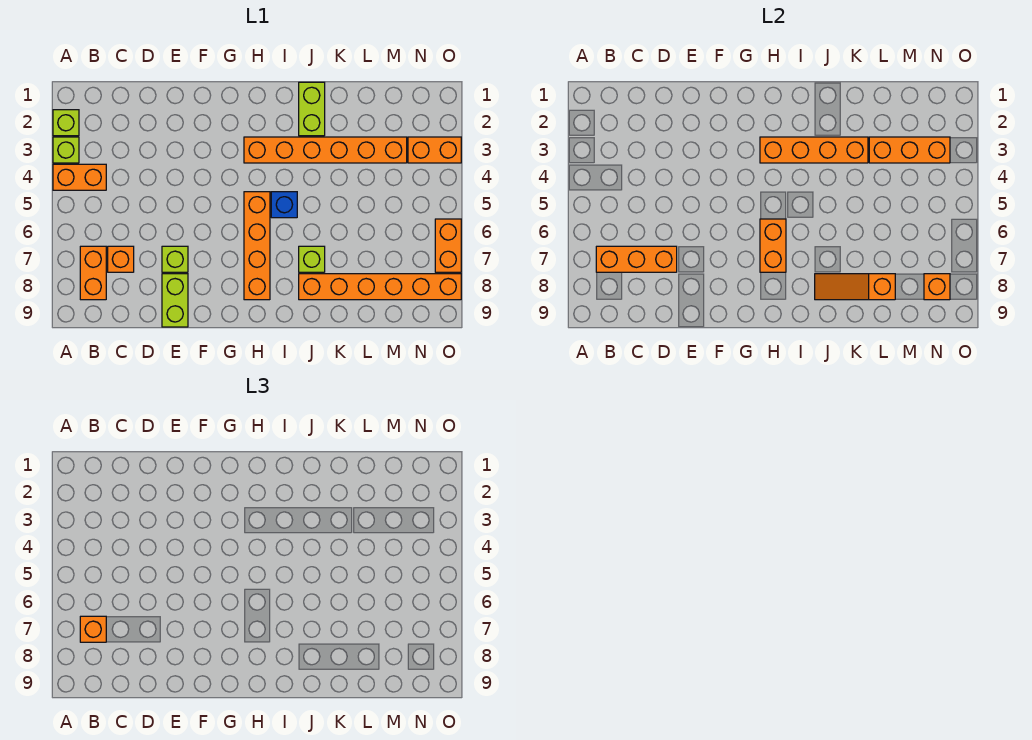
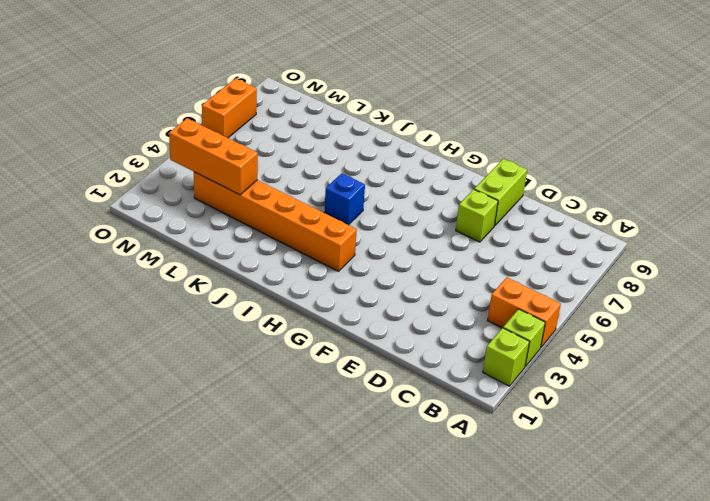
none -> orange brick B7:B8 level 1
none -> orange brick C7 level 1
none -> orange brick H5:H8 level 1

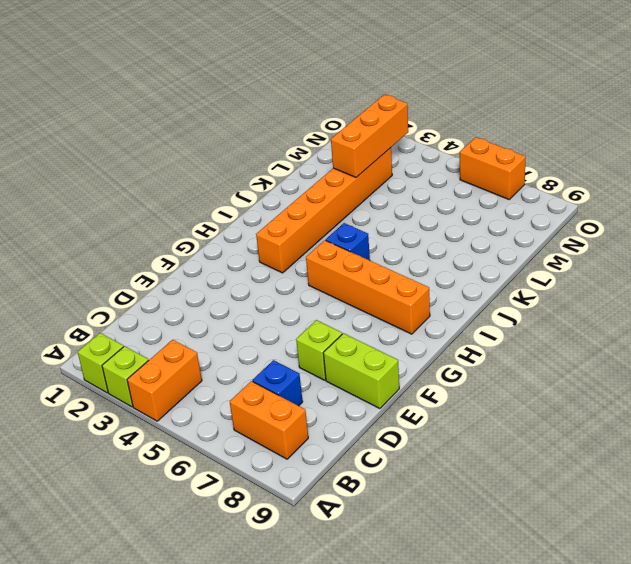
blue brick C7 level 1 -> orange brick C7 level 1
none -> lime brick J1:J2 level 1
none -> lime brick J7 level 1
none -> orange brick J8:O8 level 1

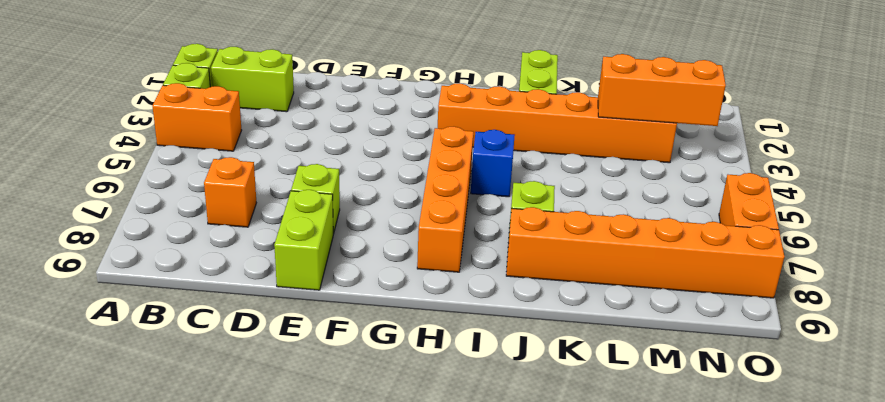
lime brick B2:C2 level 1 -> none
none -> orange brick B7:B8 level 1
none -> orange brick N3:O3 level 1
none -> orange brick B7:D7 level 2

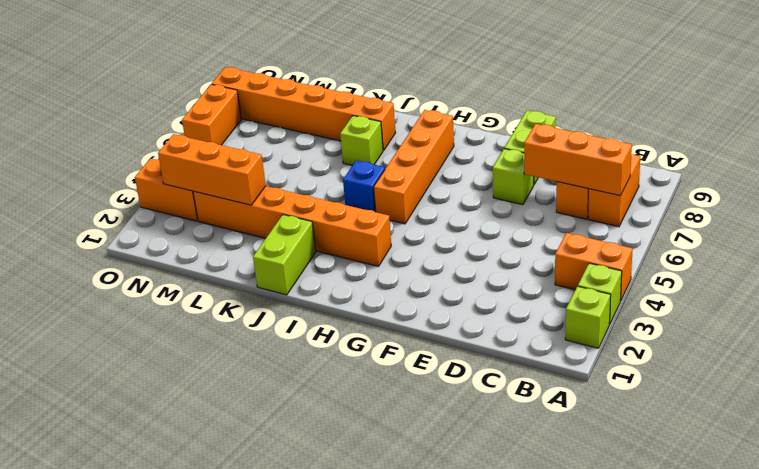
none -> orange brick H3:K3 level 2
none -> orange brick H6:H7 level 2
none -> orange slope J8:L8 level 2 top L

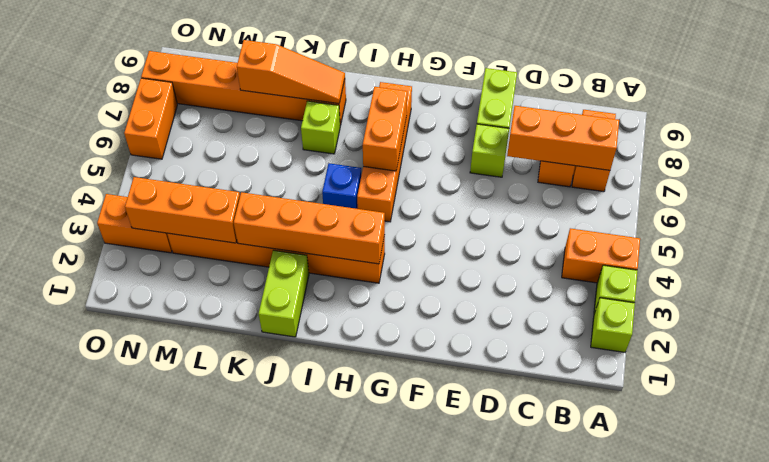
none -> orange brick N8 level 2
none -> orange brick B7 level 3

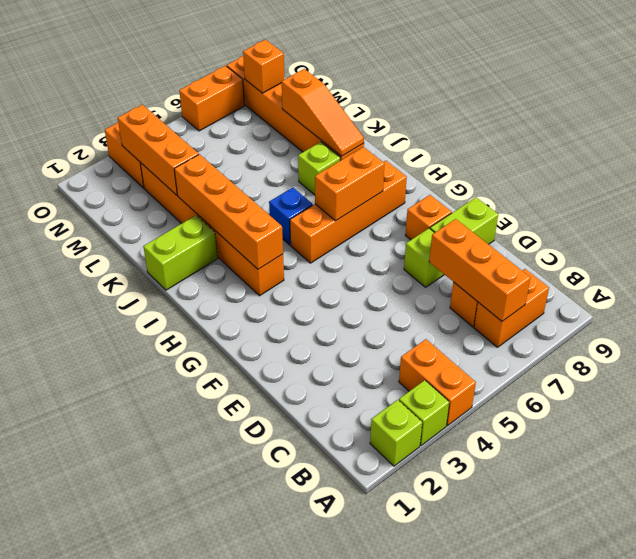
orange brick F8 level 1 -> orange brick B7 level 3

